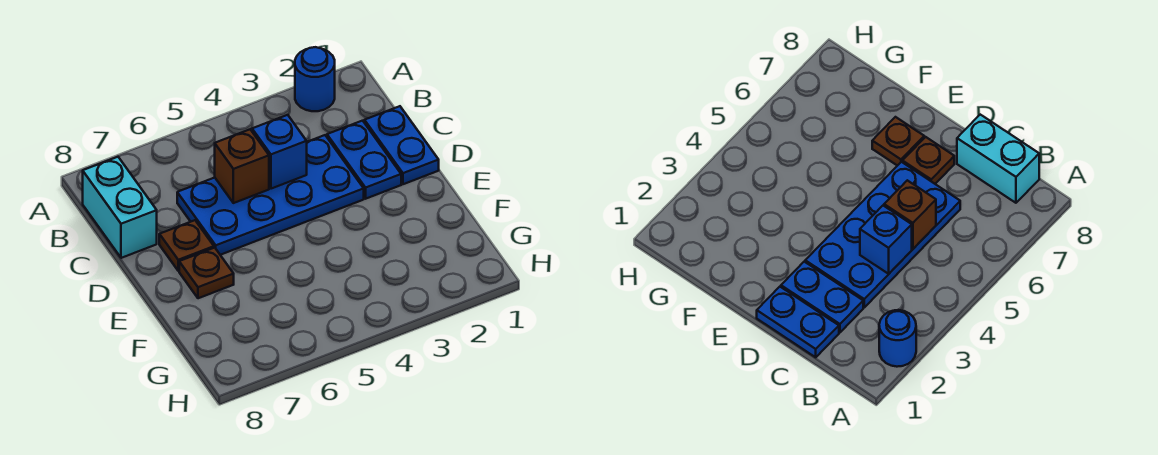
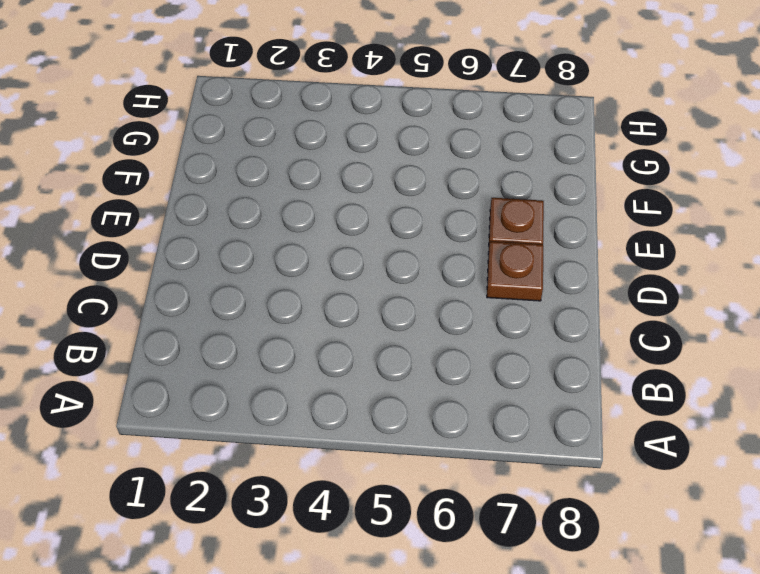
none -> blue round brick A2 level 1
none -> cyan brick B8:C8 level 1

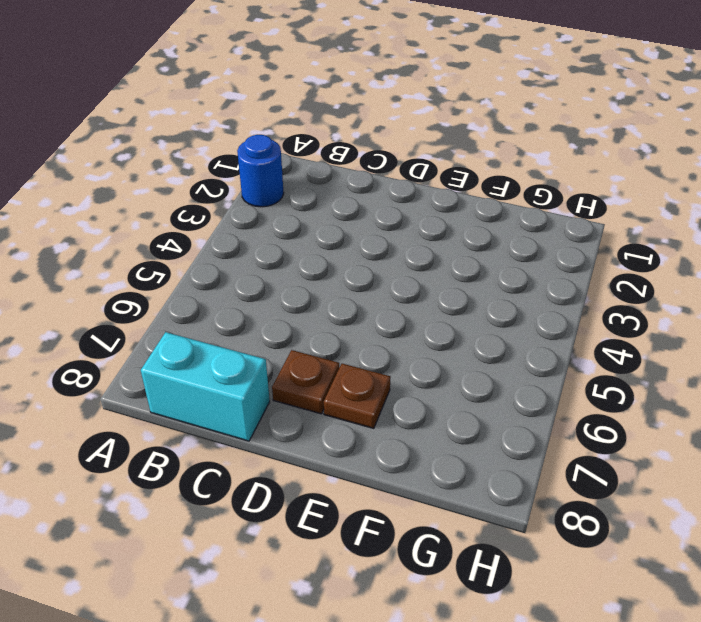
none -> blue plate C1:D1 level 1
none -> blue plate C2:D2 level 1

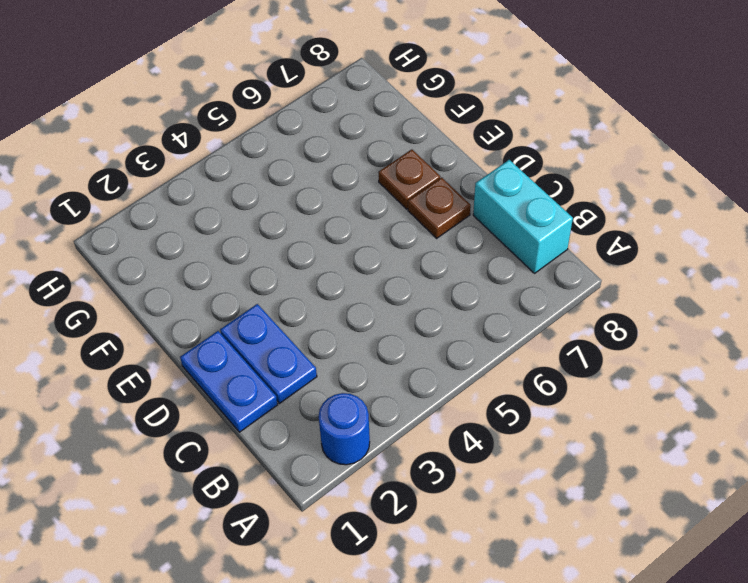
none -> blue plate C3:D6 level 1
none -> blue brick C4 level 2

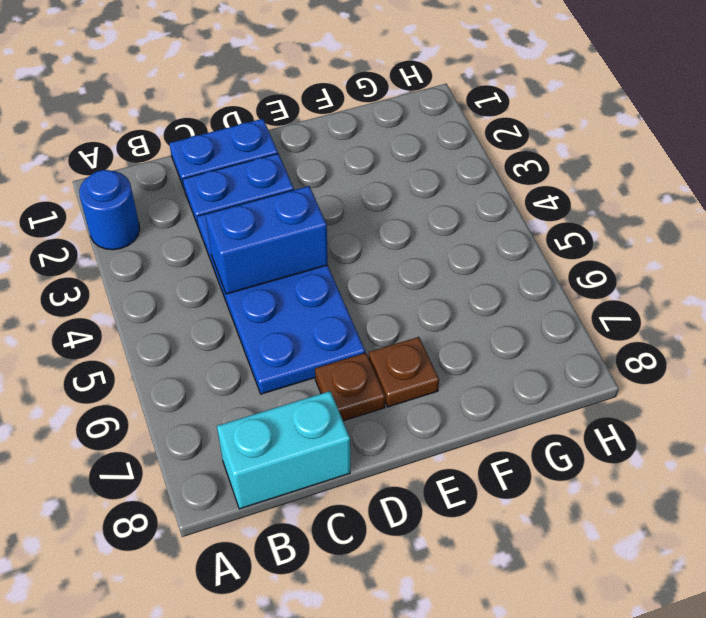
blue brick C4:D4 level 2 -> blue brick C4 level 2
none -> brown brick C5 level 2

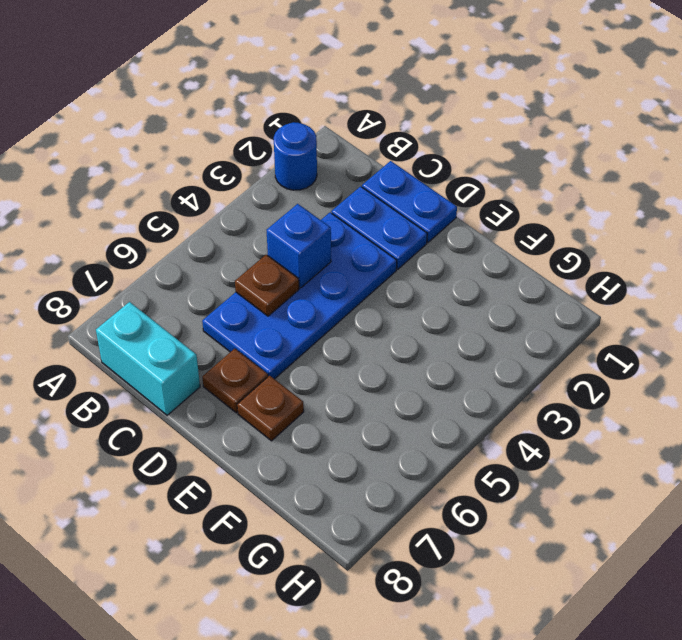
brown plate C5 level 2 -> brown brick C5 level 2

